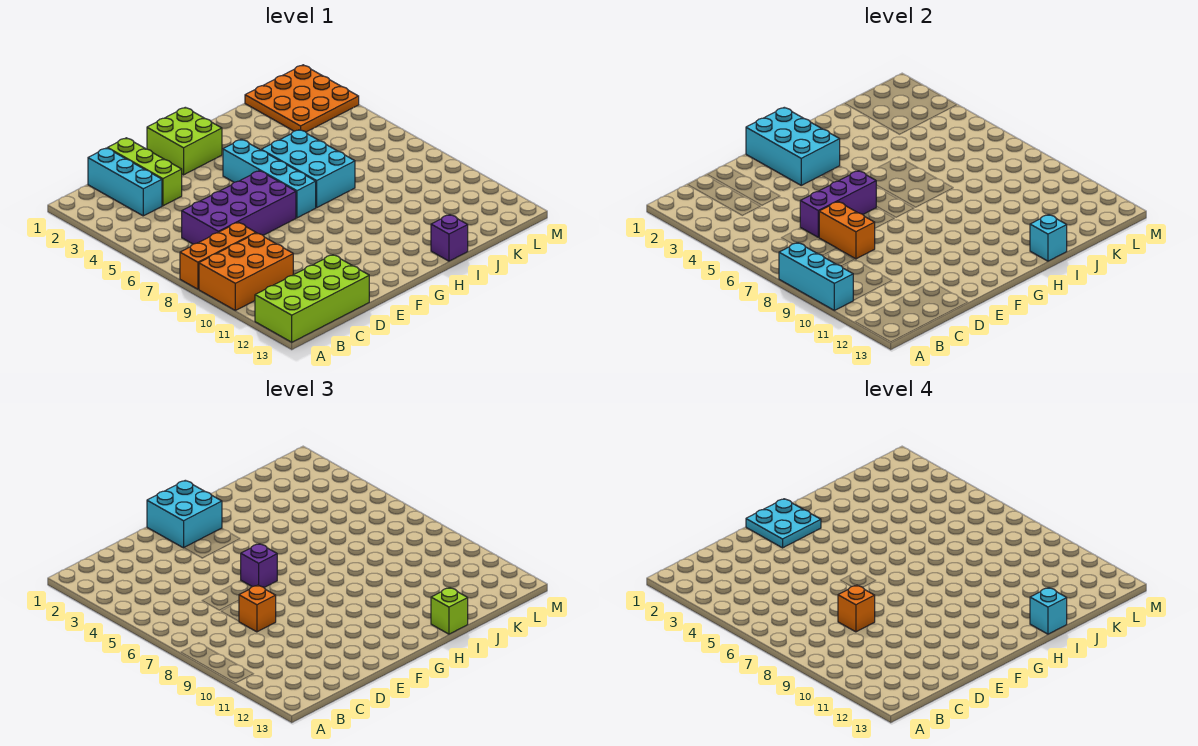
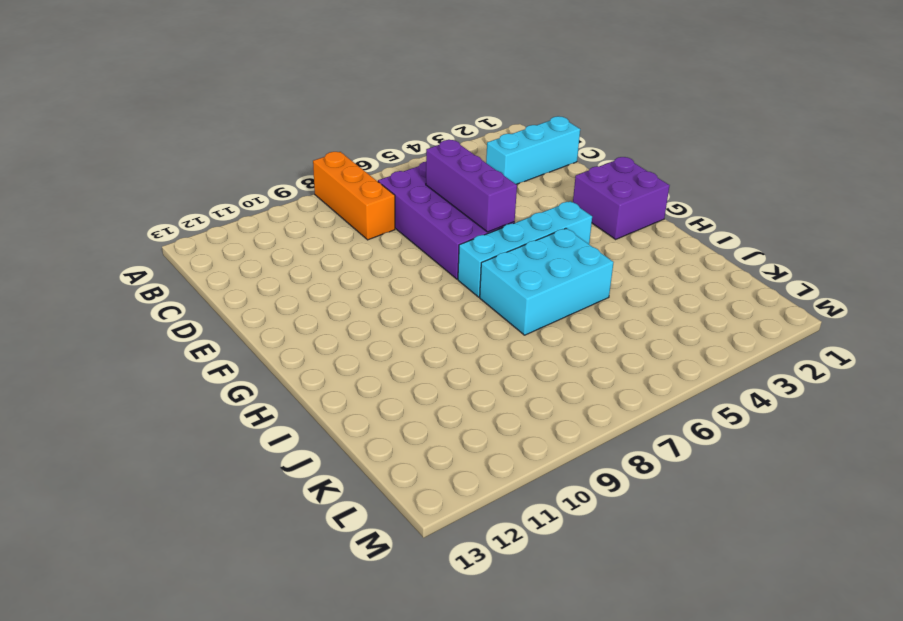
purple brick F1:G2 level 1 -> lime brick F1:G2 level 1
none -> orange brick A9:C10 level 1
none -> lime brick A12:D13 level 1
none -> lime brick D1:D3 level 1

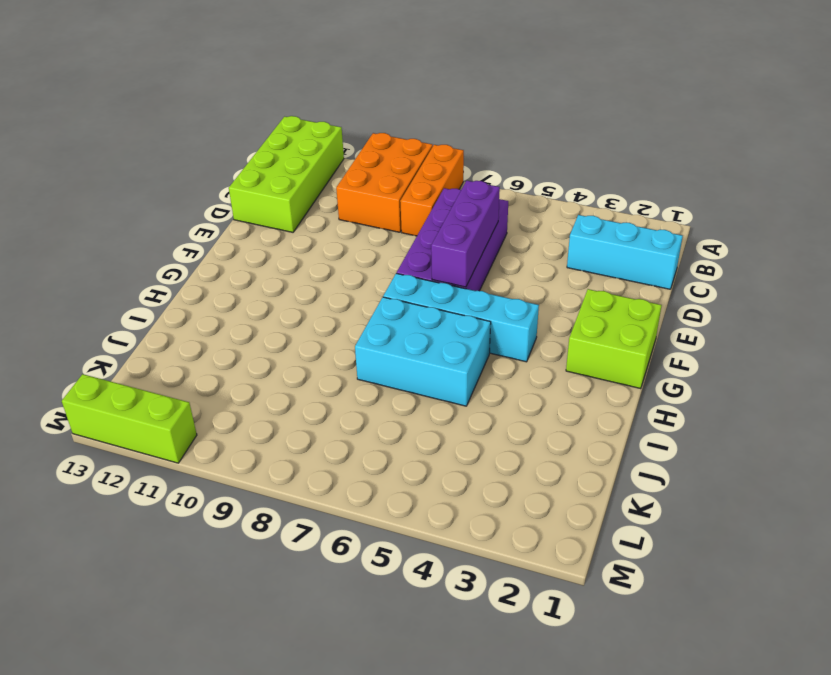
lime brick M11:M13 level 1 -> lime brick D1:D3 level 1
none -> purple brick I13 level 1
none -> orange plate K1:M3 level 1
none -> cyan brick A8:A10 level 2

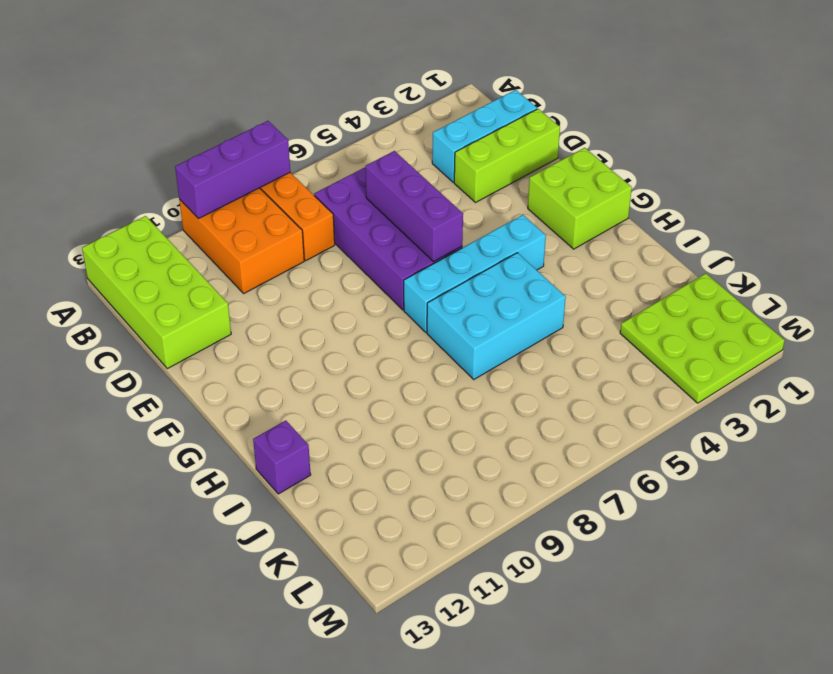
purple brick A8:A10 level 2 -> cyan brick A8:A10 level 2
lime plate K1:M3 level 1 -> orange plate K1:M3 level 1
none -> orange brick D7:D8 level 2
none -> cyan brick F1:G3 level 2
none -> cyan brick I13 level 2

